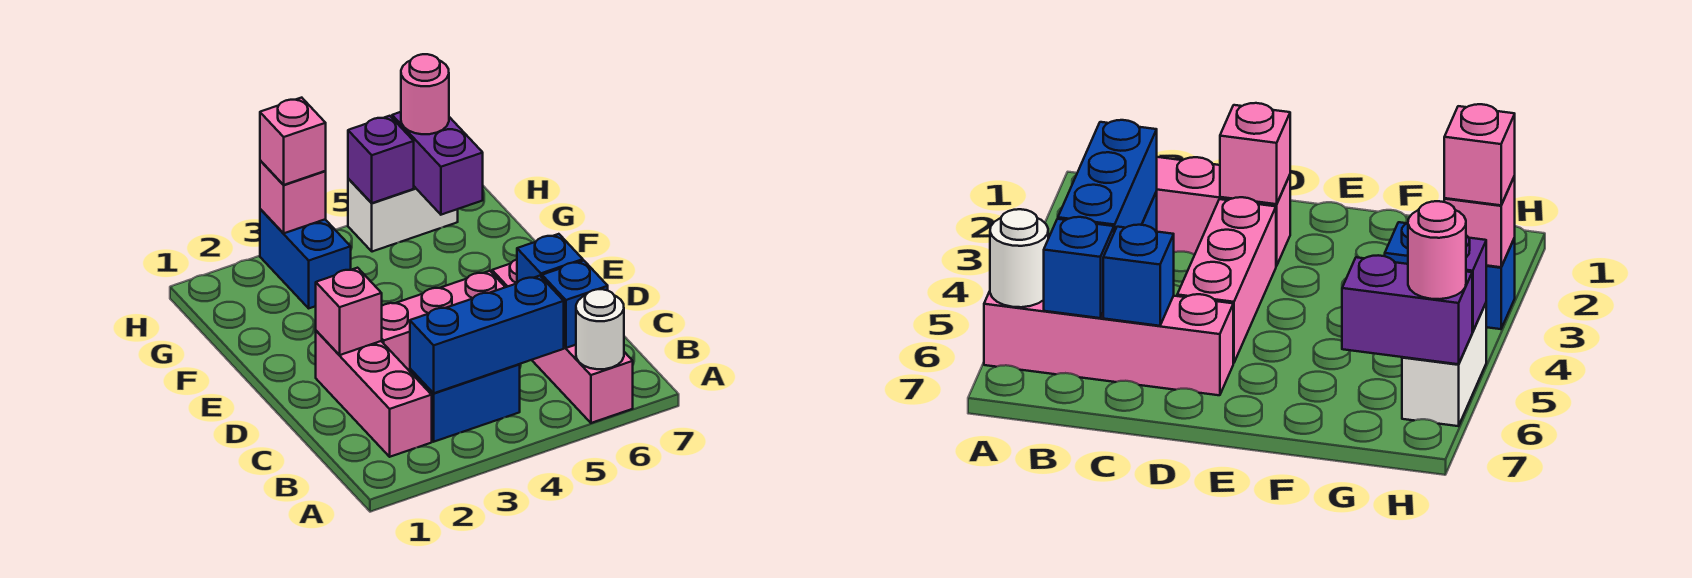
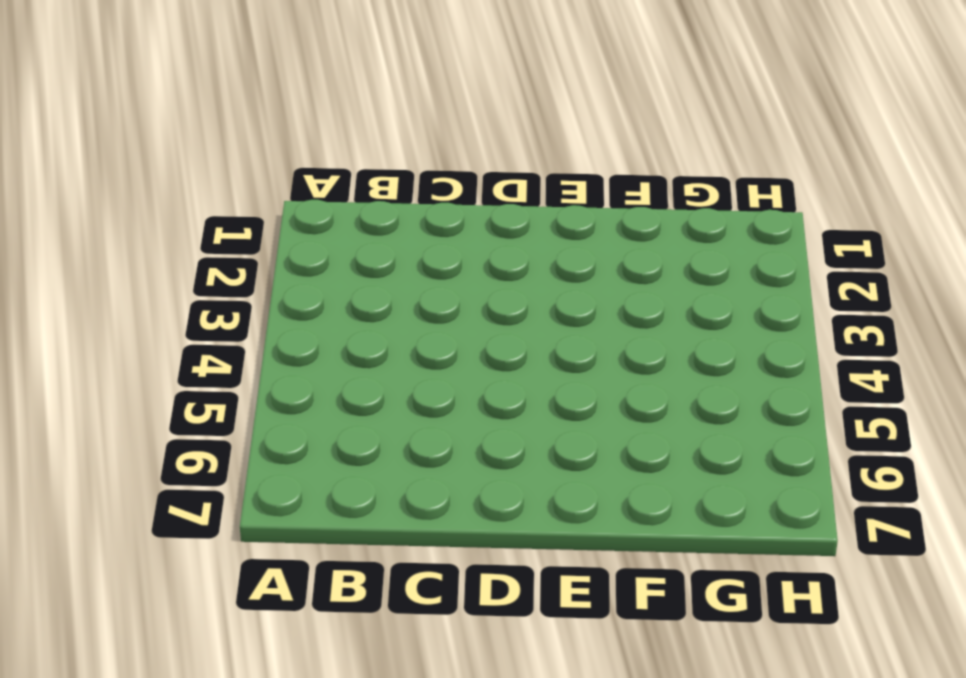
none -> pink brick A6:D6 level 1
none -> pink brick B2:D2 level 1
none -> blue brick B3:B4 level 1

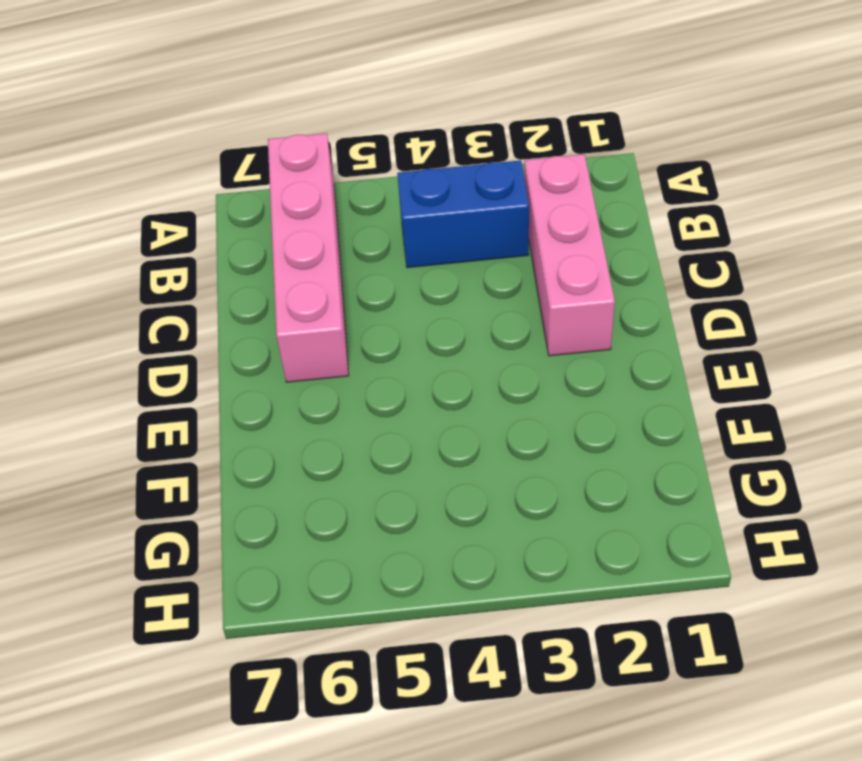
none -> pink brick D3:D5 level 1
none -> blue brick G3:H3 level 1
none -> white brick H5:H6 level 1

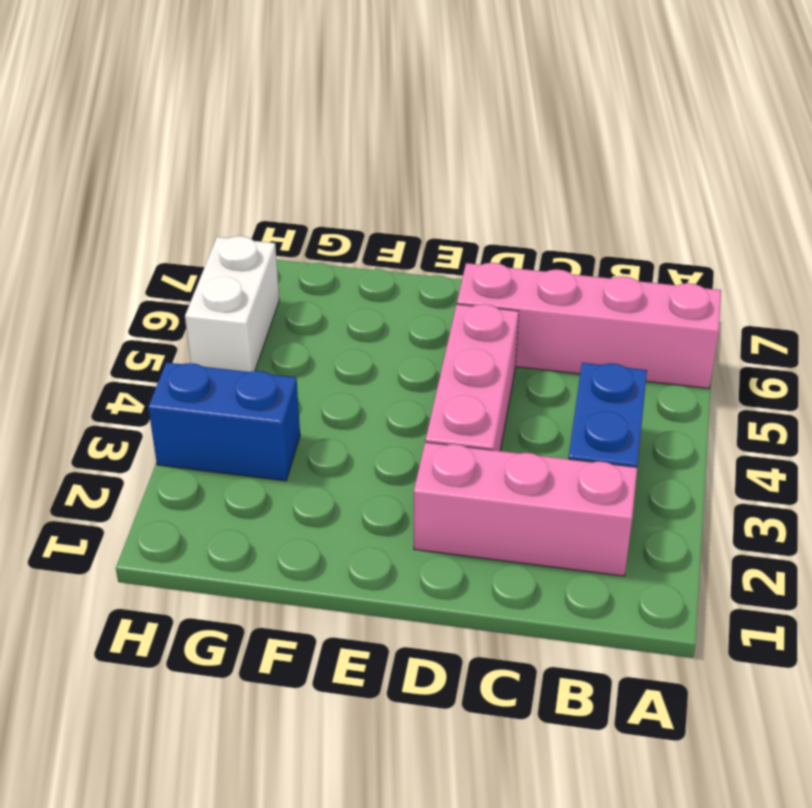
none -> white round brick A6 level 2
none -> blue brick B3:B5 level 2
none -> blue brick B6 level 2

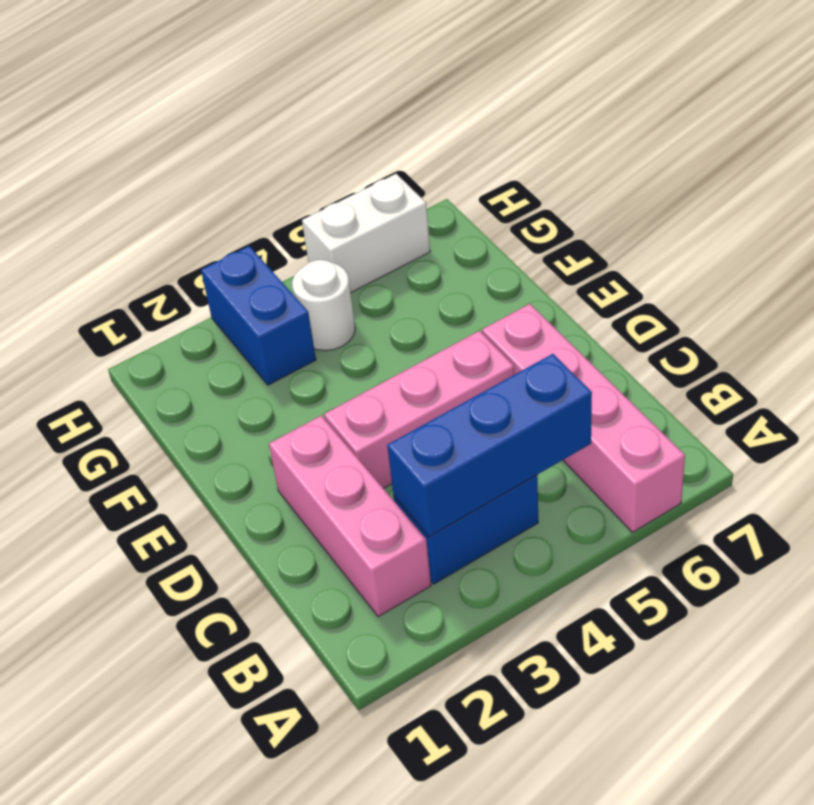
white round brick G4 level 1 -> white round brick A6 level 2
none -> blue brick B6 level 2
none -> blue brick C6 level 2
none -> pink brick D2 level 2

